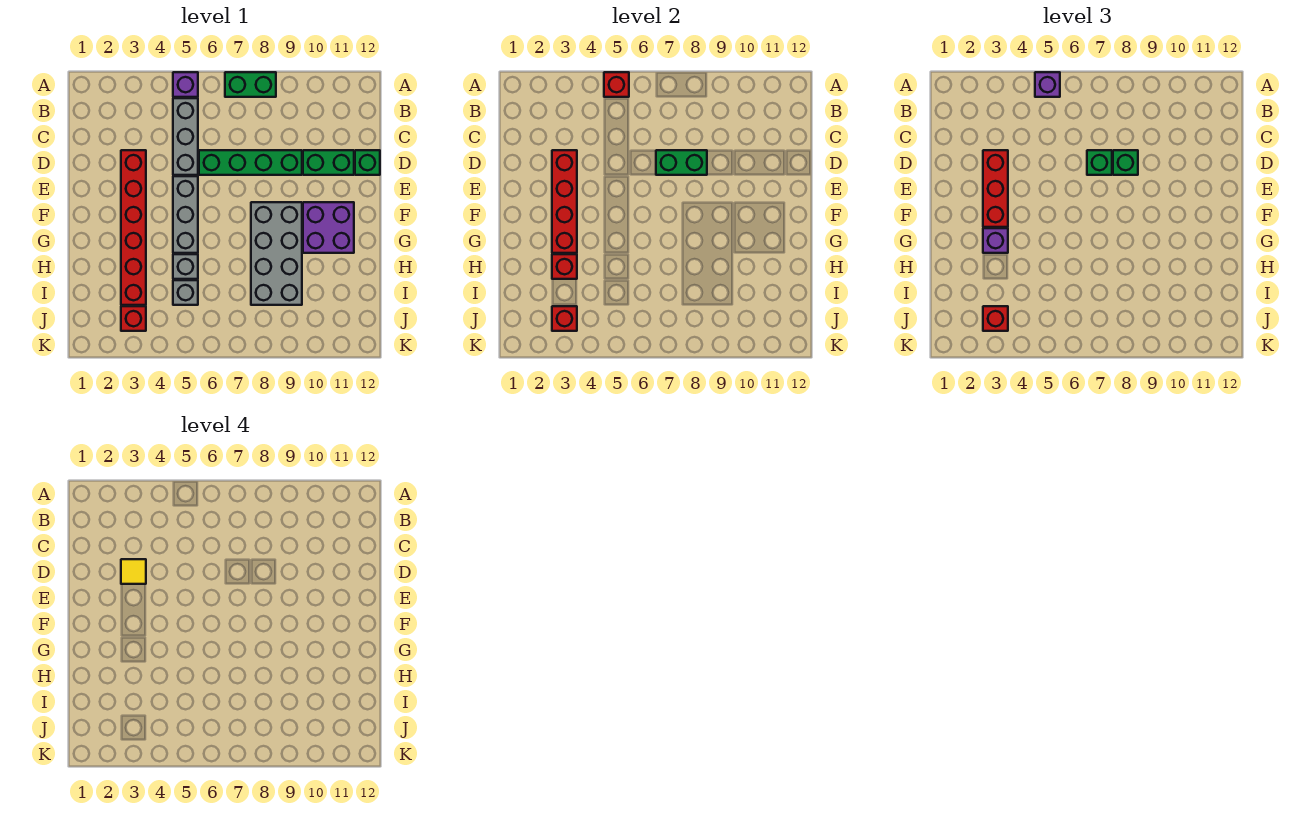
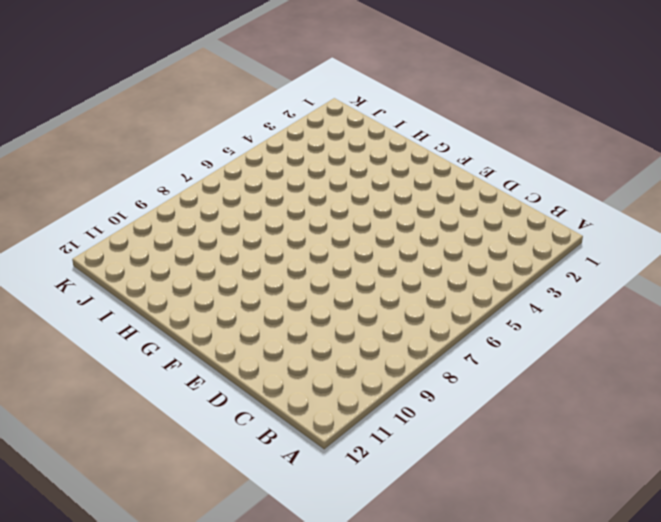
none -> purple brick A5 level 1
none -> green brick A7:A8 level 1
none -> grey brick B5:D5 level 1

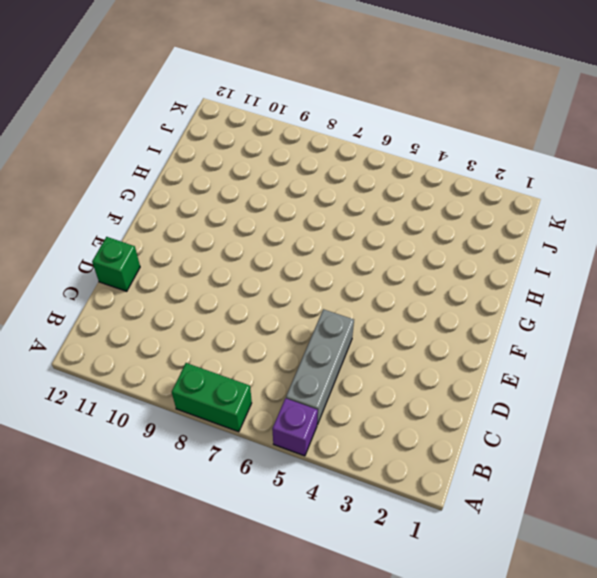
none -> red brick D3:I3 level 1
none -> green brick D6:D9 level 1
none -> green brick D10:D11 level 1

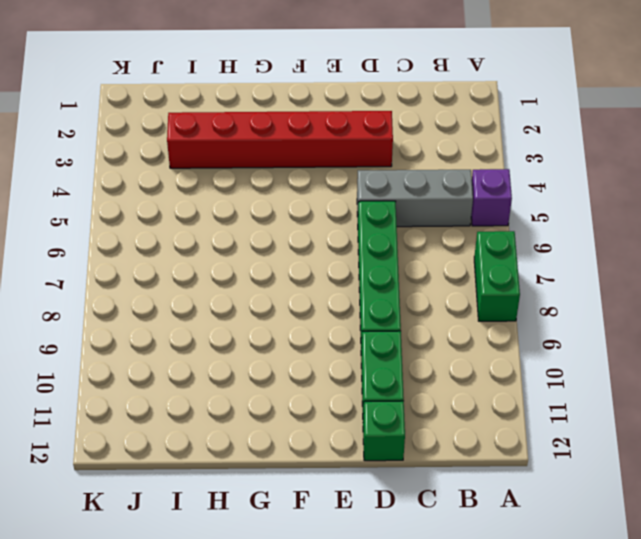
none -> grey brick E5:G5 level 1
none -> grey brick F8:I9 level 1
none -> purple brick F10:G11 level 1

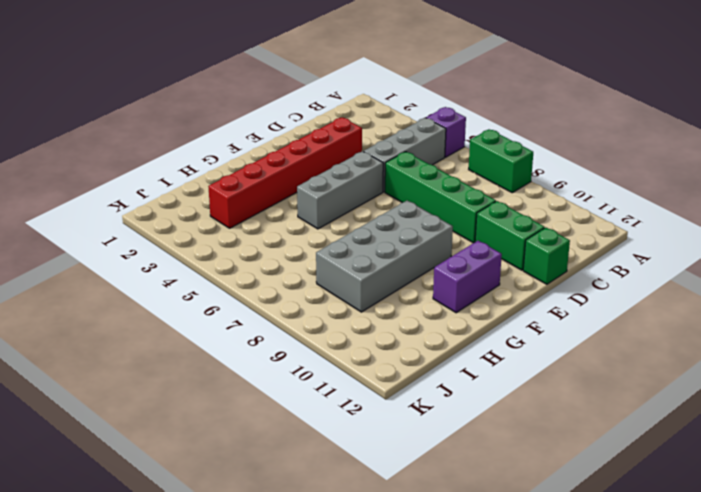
purple brick F11:G11 level 1 -> purple brick F10:G11 level 1
none -> grey brick H5 level 1
none -> grey brick I5 level 1
none -> red brick J3 level 1

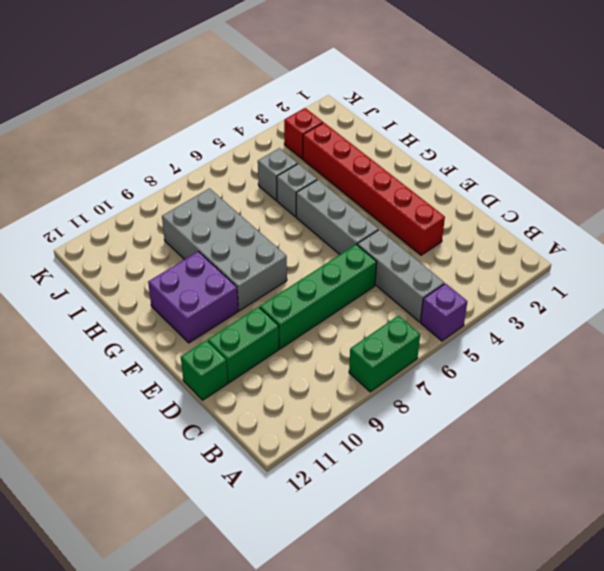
none -> red brick A5 level 2
none -> red brick D3:G3 level 2
none -> green brick D7:D8 level 2

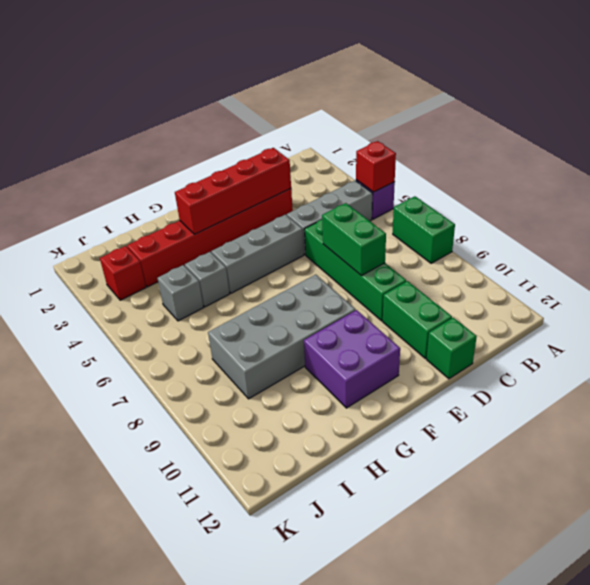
none -> red brick H3 level 2
none -> red brick J3 level 2
none -> purple brick A5 level 3

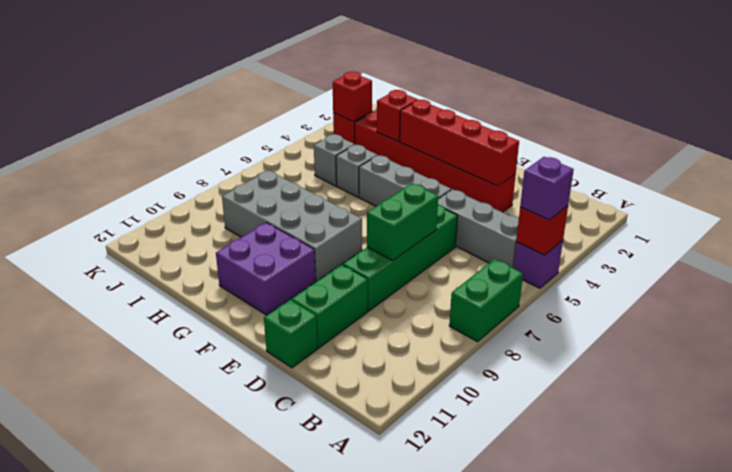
none -> red brick D3:F3 level 3
none -> green brick D7 level 3
none -> green brick D8 level 3

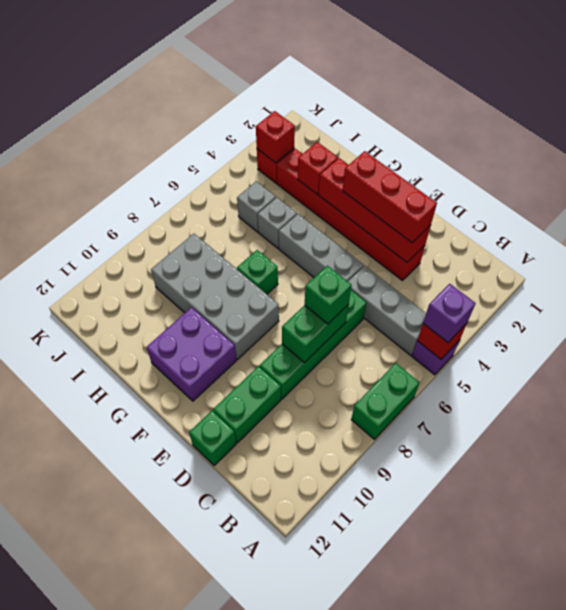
green brick G7 level 1 -> green brick D8 level 3
none -> purple brick G3 level 3
none -> red brick J3 level 3
none -> yellow tile D3 level 4

